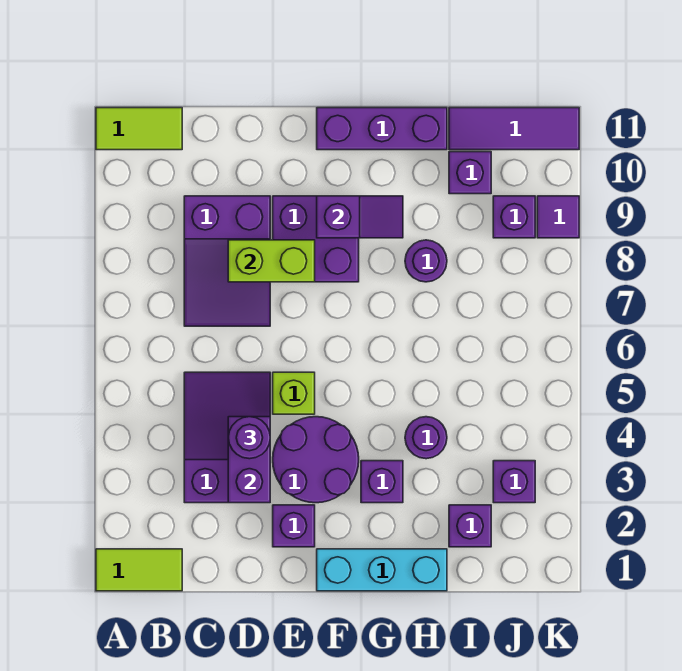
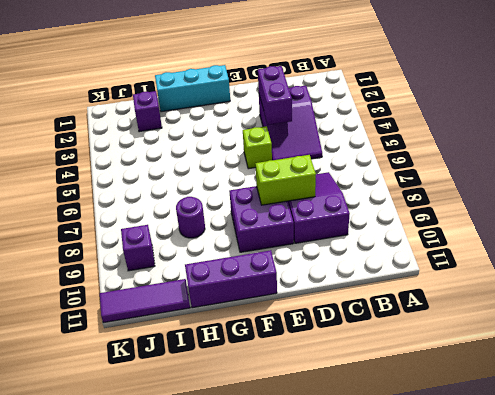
none -> lime tile A1:B1 level 1
none -> lime tile A11:B11 level 1
none -> purple brick E2 level 1

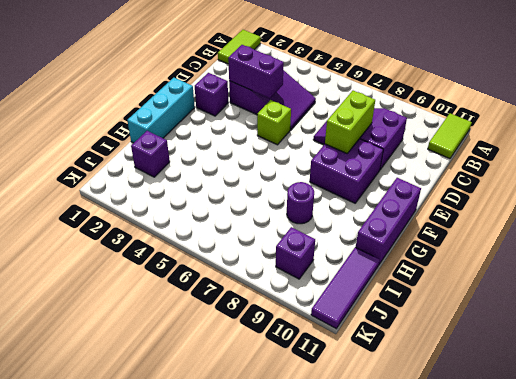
none -> purple round brick E3:F4 level 1
none -> purple brick G3 level 1
none -> purple round brick H4 level 1

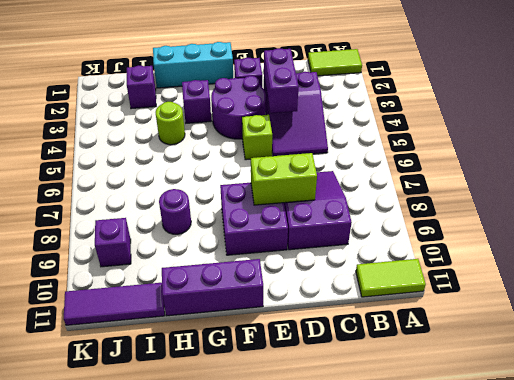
lime round brick H4 level 1 -> purple round brick H4 level 1
none -> purple brick I10 level 1
none -> purple brick J3 level 1
none -> purple tile K9 level 1

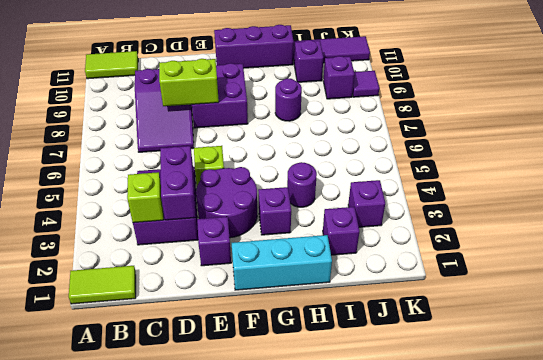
lime brick C3 level 2 -> none
none -> purple slope F9:G9 level 2 top F
none -> purple round brick D4 level 3

